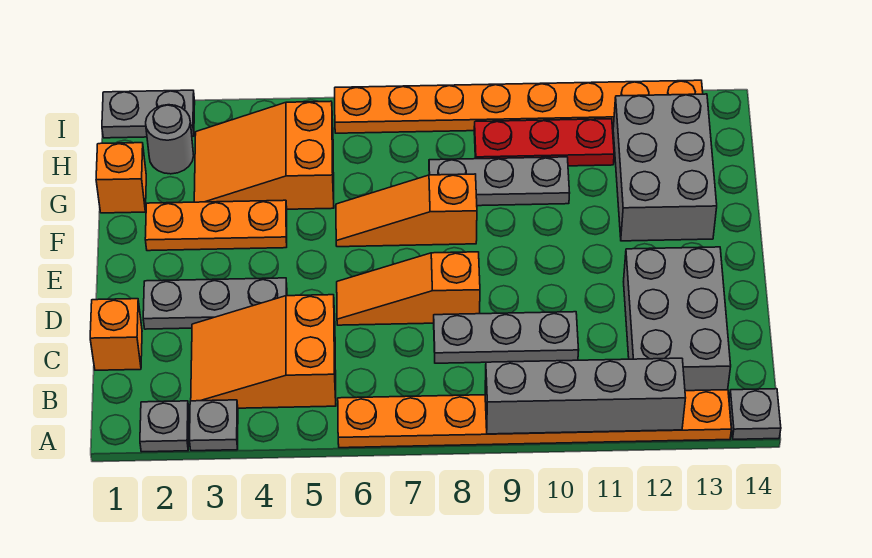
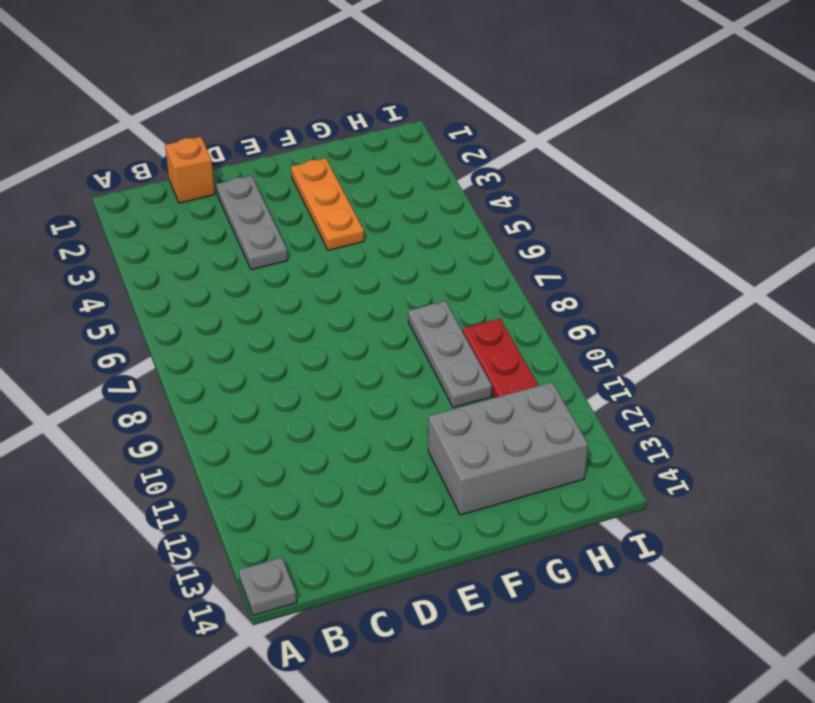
none -> grey plate A2 level 1
none -> grey plate A3 level 1
none -> orange plate A6:A13 level 1

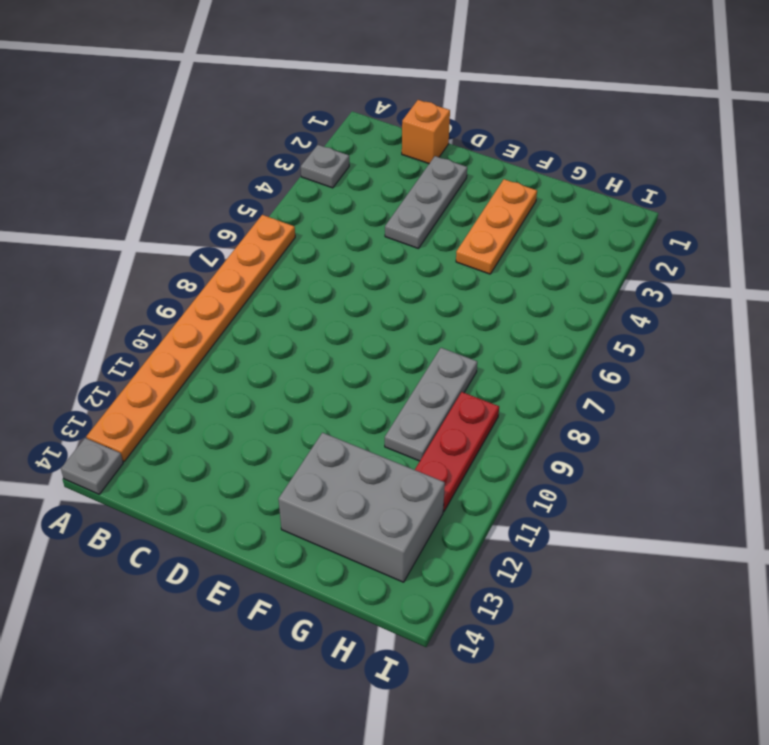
none -> grey plate A2 level 1
none -> orange slope B3:C5 level 1 top 5
none -> grey brick B12:D13 level 1

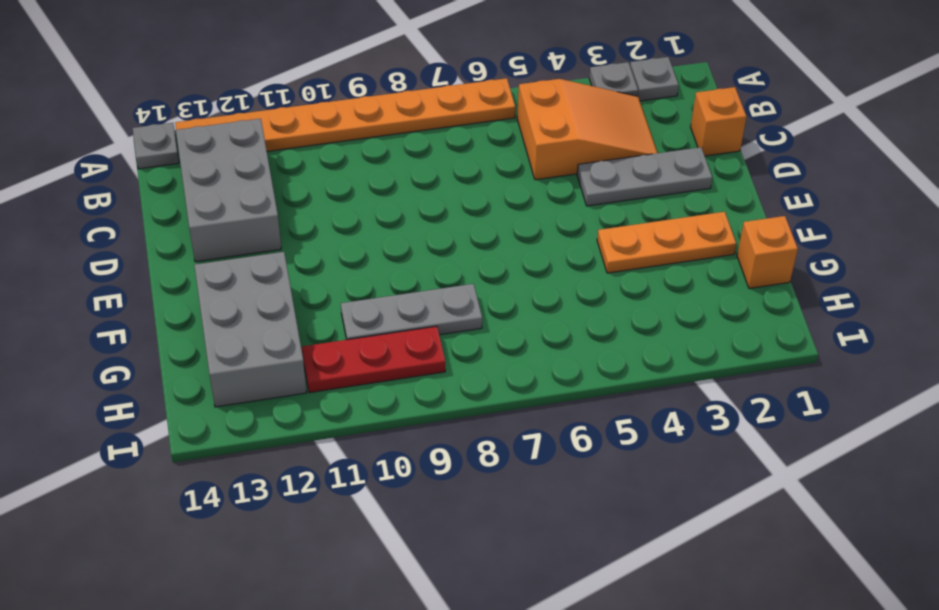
none -> grey plate C8:C10 level 1
none -> orange slope D6:D8 level 1 top 8
none -> orange slope F6:F8 level 1 top 8

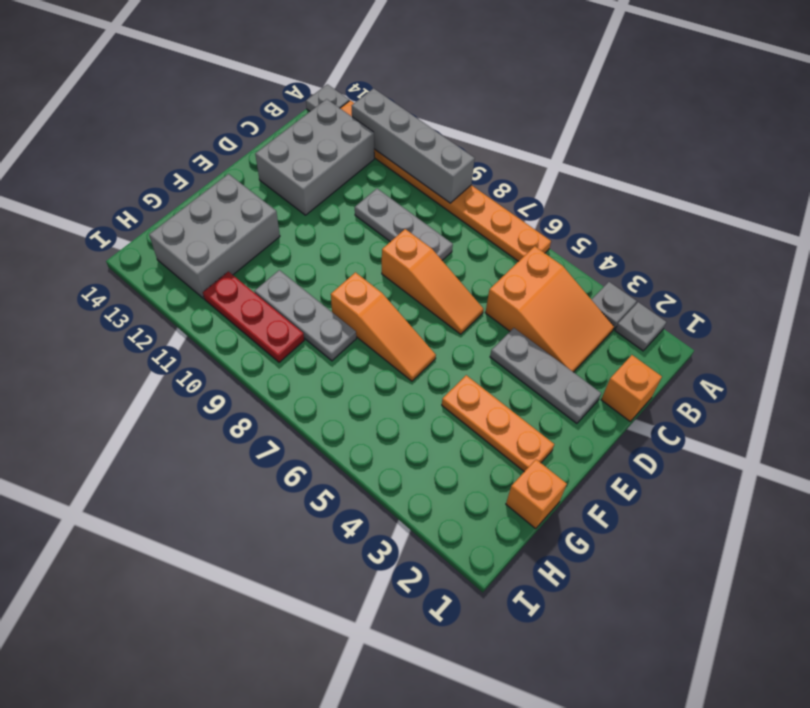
none -> orange slope G3:H5 level 1 top 5
none -> grey round brick H2 level 1
none -> grey plate I1:I2 level 1

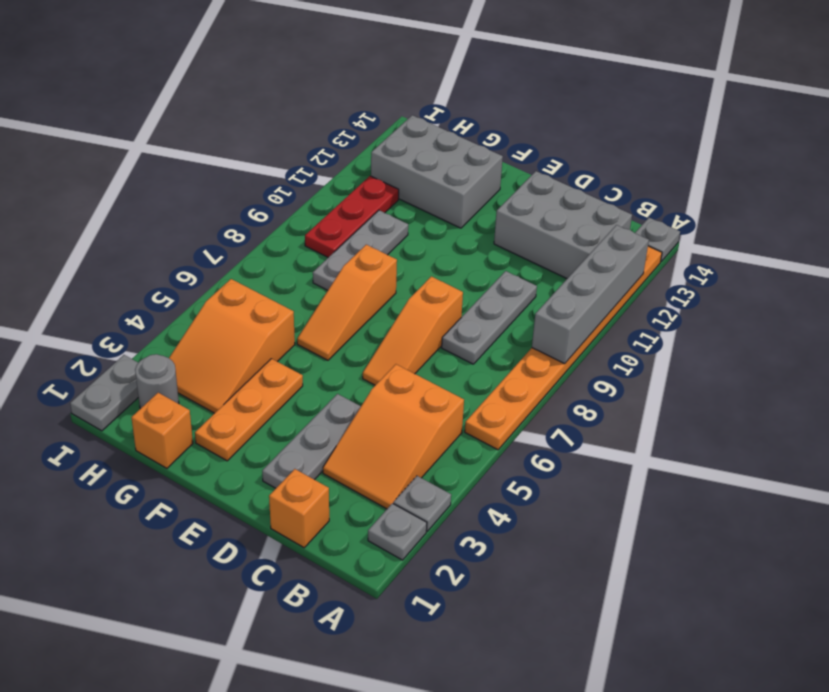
none -> orange plate I6:I13 level 1

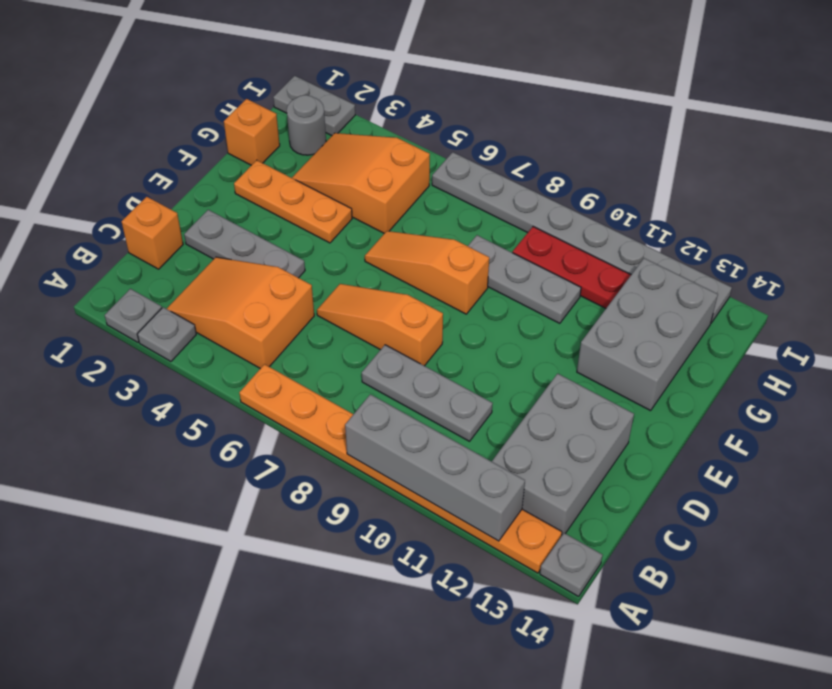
grey plate I6:I13 level 1 -> orange plate I6:I13 level 1

